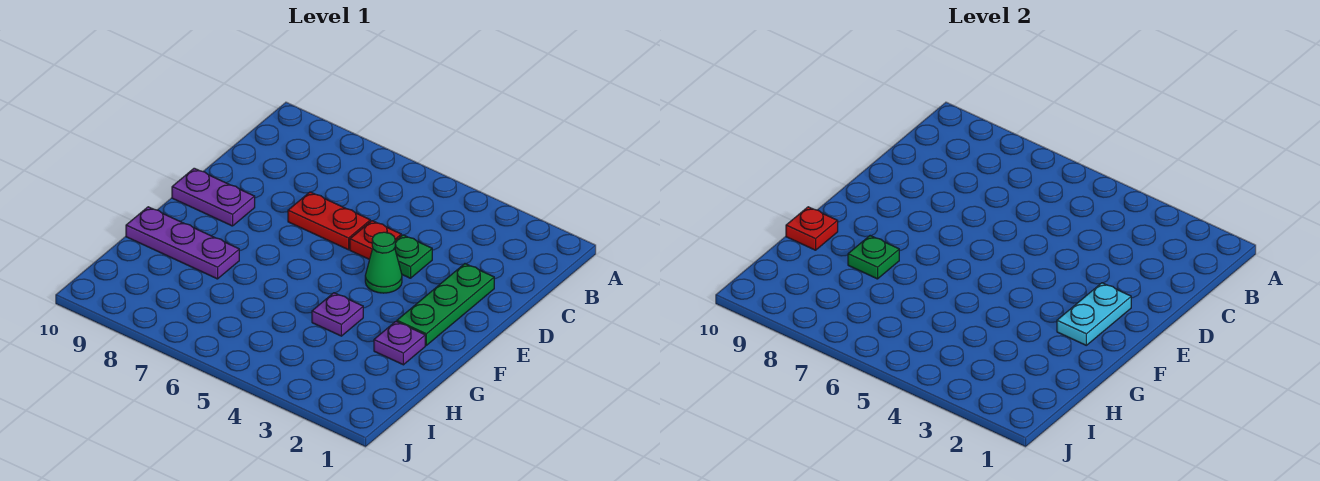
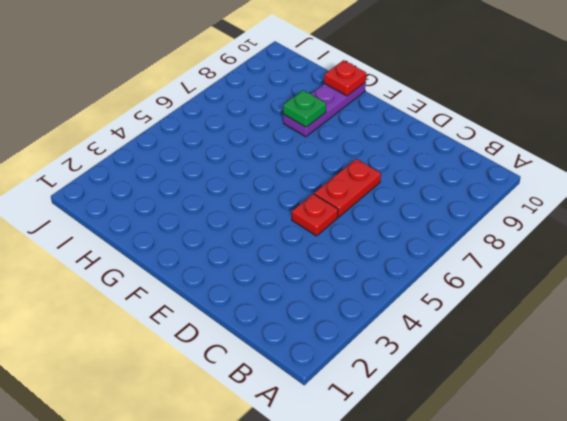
none -> green plate D2:F2 level 1
none -> green plate D4 level 1
none -> green cone E4 level 1

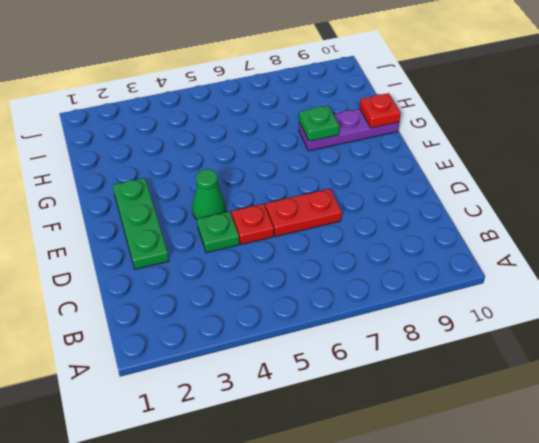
none -> purple plate E9:E10 level 1
none -> purple plate G2 level 1
none -> purple plate G4 level 1

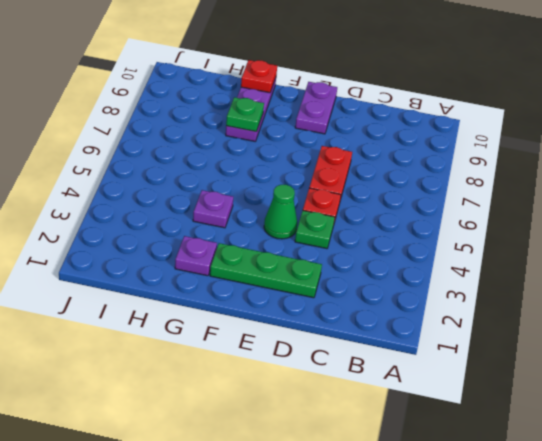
none -> cyan plate E2:F2 level 2

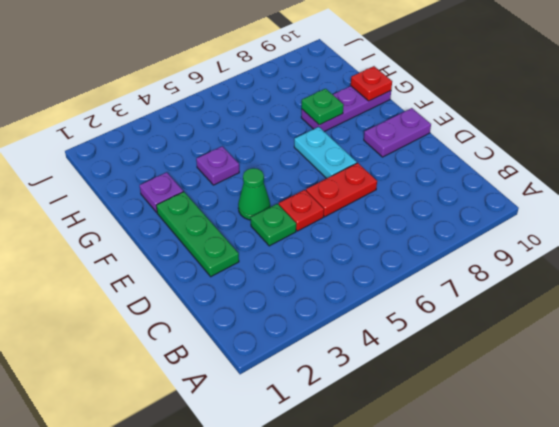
cyan plate E7:F7 level 1 -> cyan plate E2:F2 level 2

